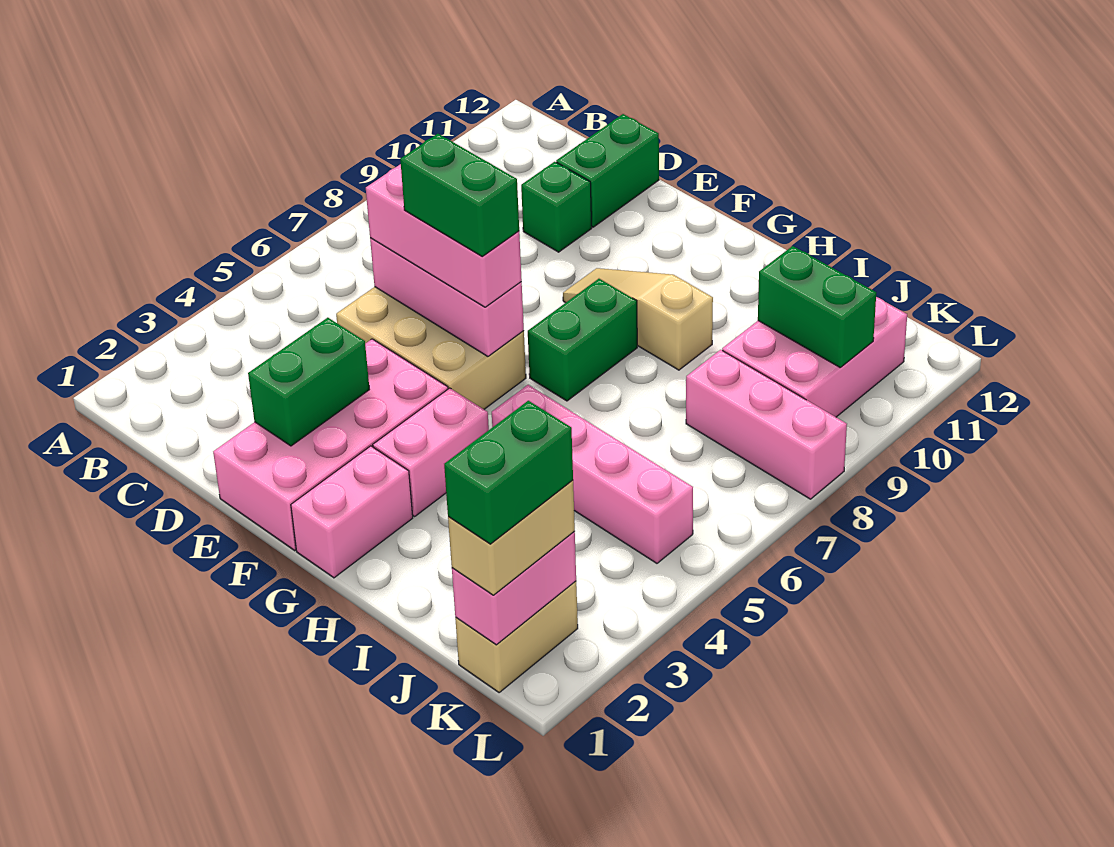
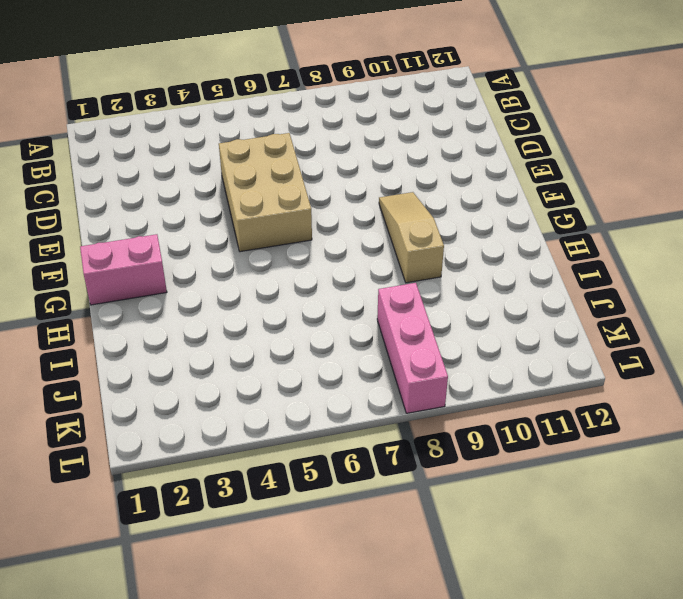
none -> green brick D10 level 1
none -> green brick D11:D12 level 1
none -> pink brick E1:F4 level 1

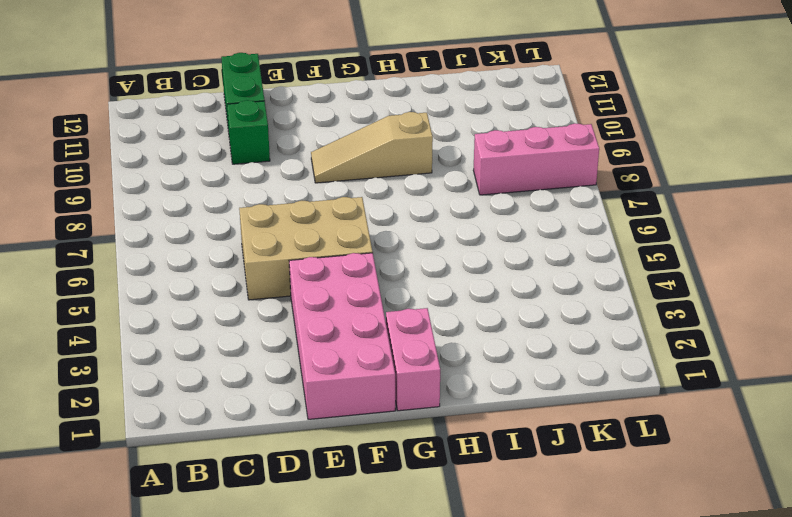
none -> pink brick G3:G4 level 1
none -> green brick G7:G8 level 1
none -> pink brick H5:K5 level 1

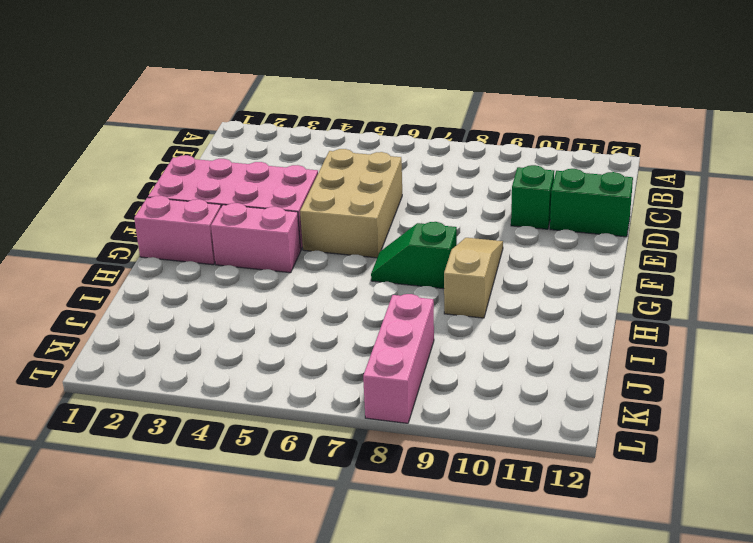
green slope G7:G8 level 1 top 8 -> green brick G7:G8 level 1
none -> pink brick H5:K5 level 1
none -> pink brick J9:K11 level 1
none -> tan brick K1:K2 level 1

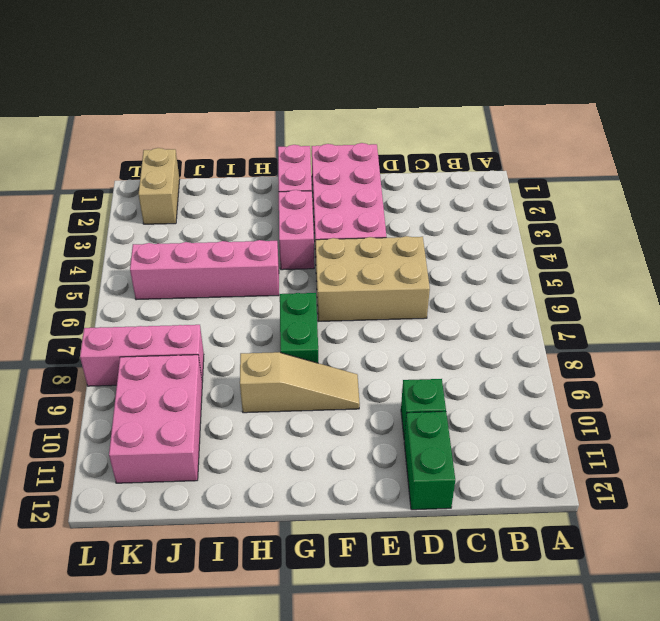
none -> pink brick D6:F6 level 2
none -> green brick E2:E3 level 2
none -> green brick J10:K10 level 2

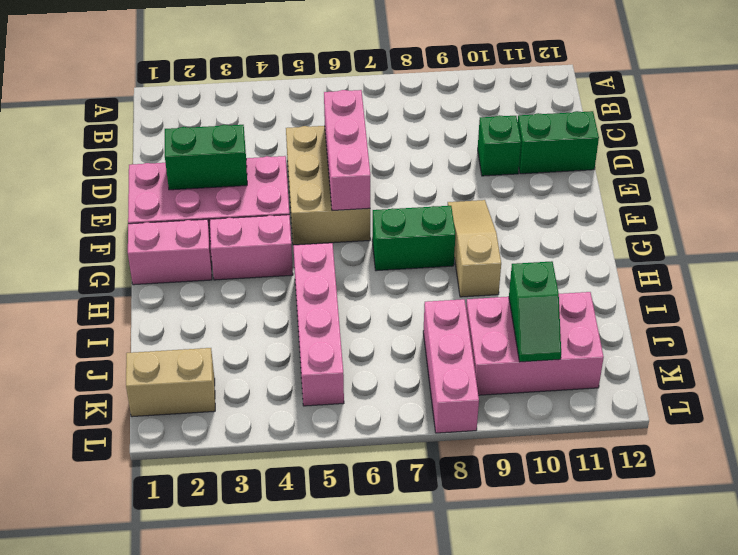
green slope J10:K10 level 2 top J -> green brick J10:K10 level 2
none -> pink brick K1:K2 level 2
none -> pink brick D6:F6 level 3
none -> tan brick K1:K2 level 3

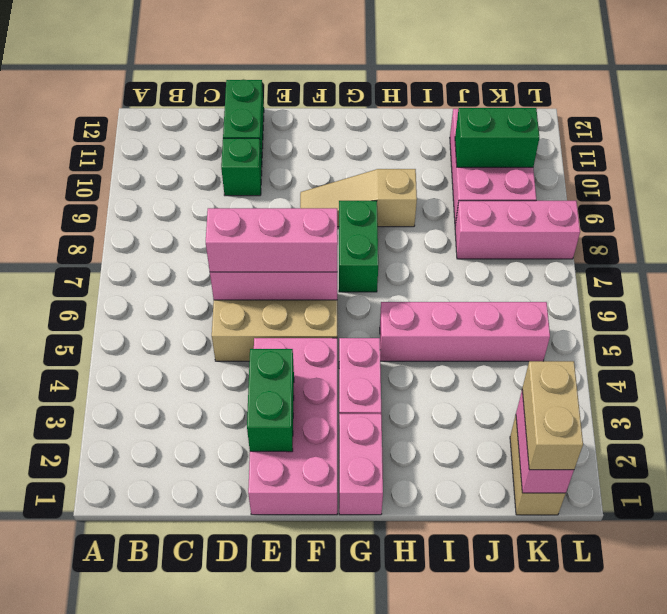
none -> green brick E6:F6 level 4
none -> green brick K1:K2 level 4

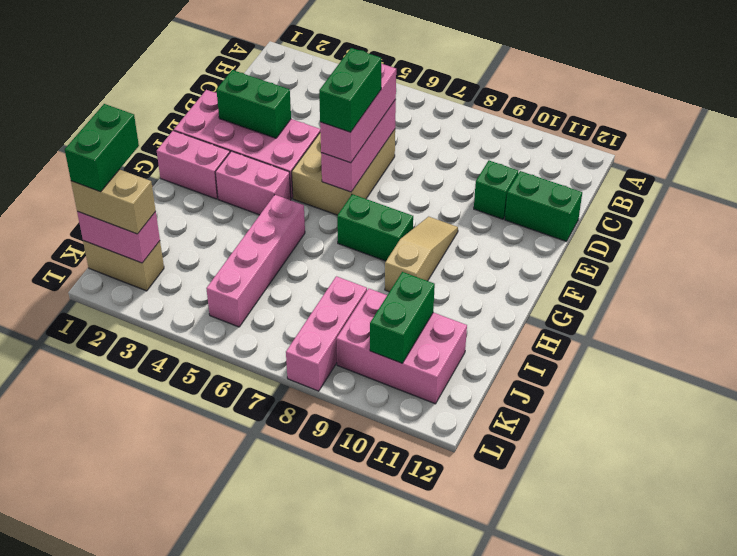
green brick J1:K1 level 4 -> green brick K1:K2 level 4

